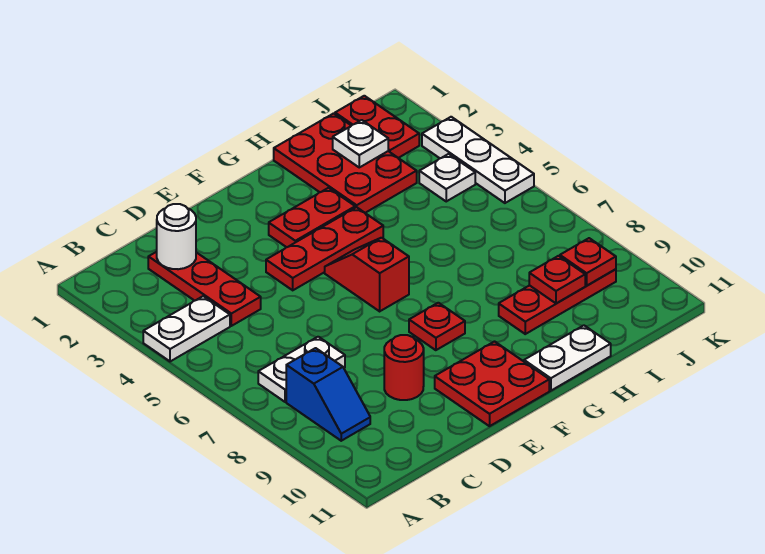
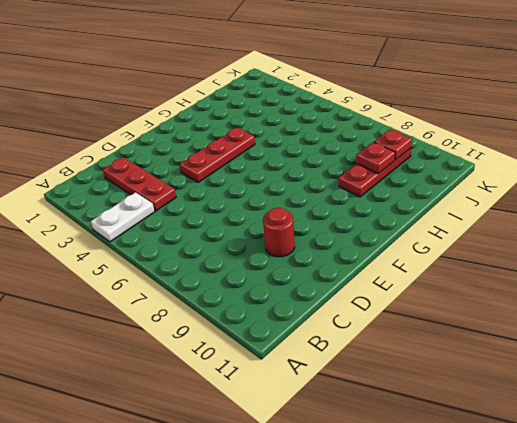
none -> white plate B7:C7 level 1
none -> blue slope B8:B9 level 1 top 8
none -> red plate E10:F11 level 1

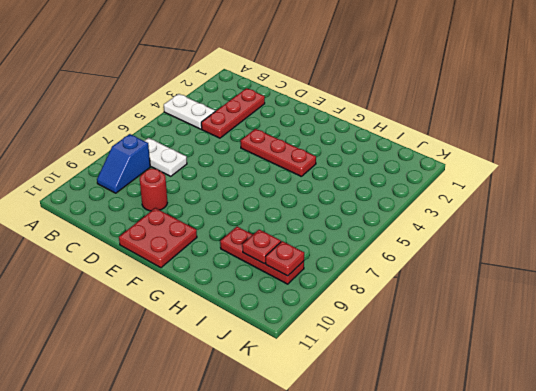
none -> red plate F3:G3 level 1
none -> red slope F5:F6 level 1 top 6
none -> red plate F8 level 1

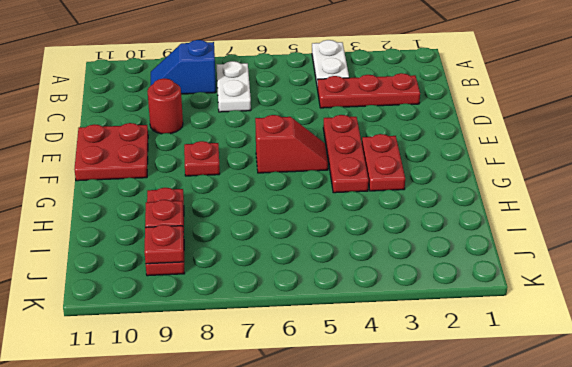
none -> white plate G11:H11 level 1
none -> red plate H1:I3 level 1
none -> red plate J1:J2 level 1

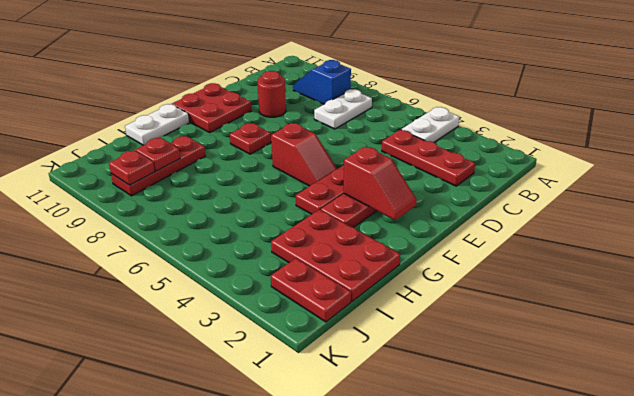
red slope F2:F3 level 2 top 3 -> none
none -> white plate J4 level 1
none -> white plate K3:K5 level 1
none -> white round brick C2 level 2

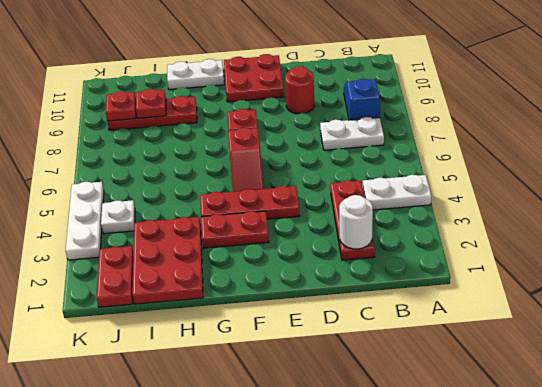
none -> white plate I2 level 2

